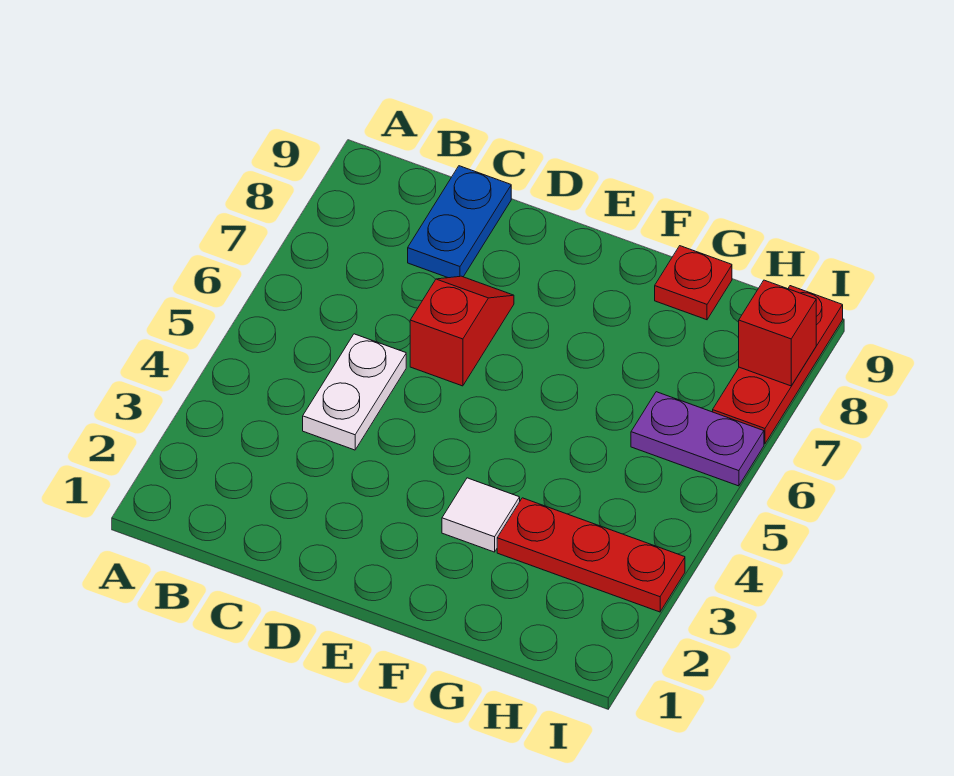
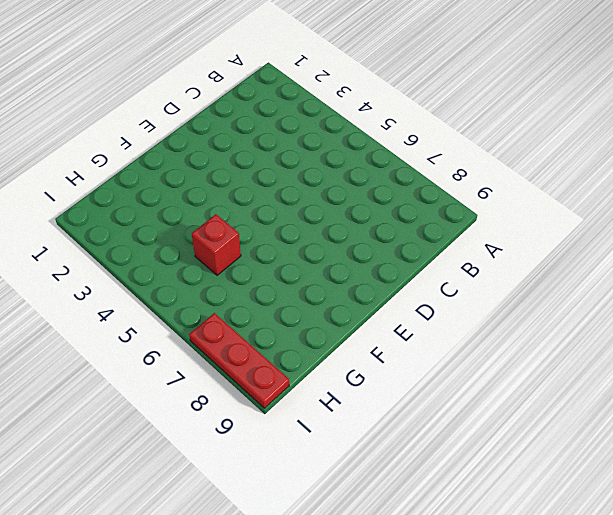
red brick G5 level 1 -> red brick I8 level 2
none -> white plate C4:C5 level 1
none -> blue plate C8:C9 level 1

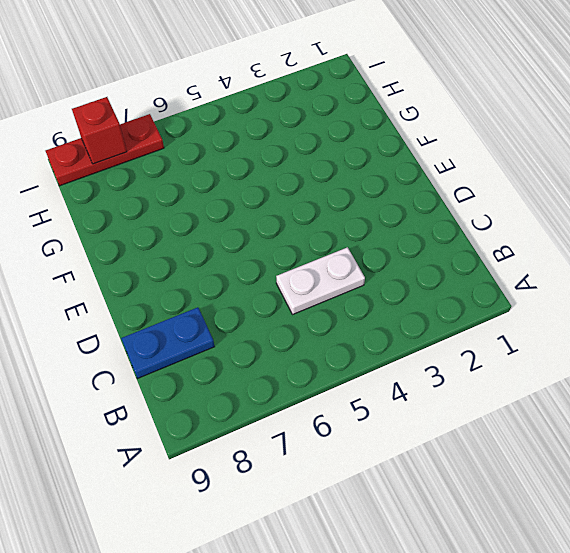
none -> red slope D6:D7 level 1 top 6
none -> white tile F3 level 1

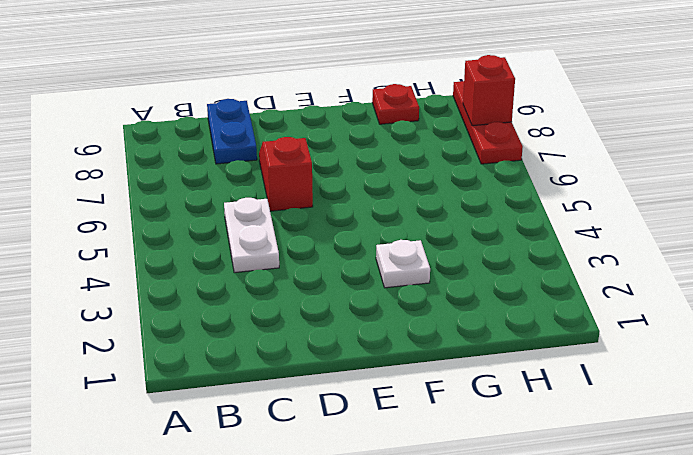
white plate F3 level 1 -> white tile F3 level 1
none -> red plate G3:I3 level 1
none -> purple plate H6:I6 level 1

